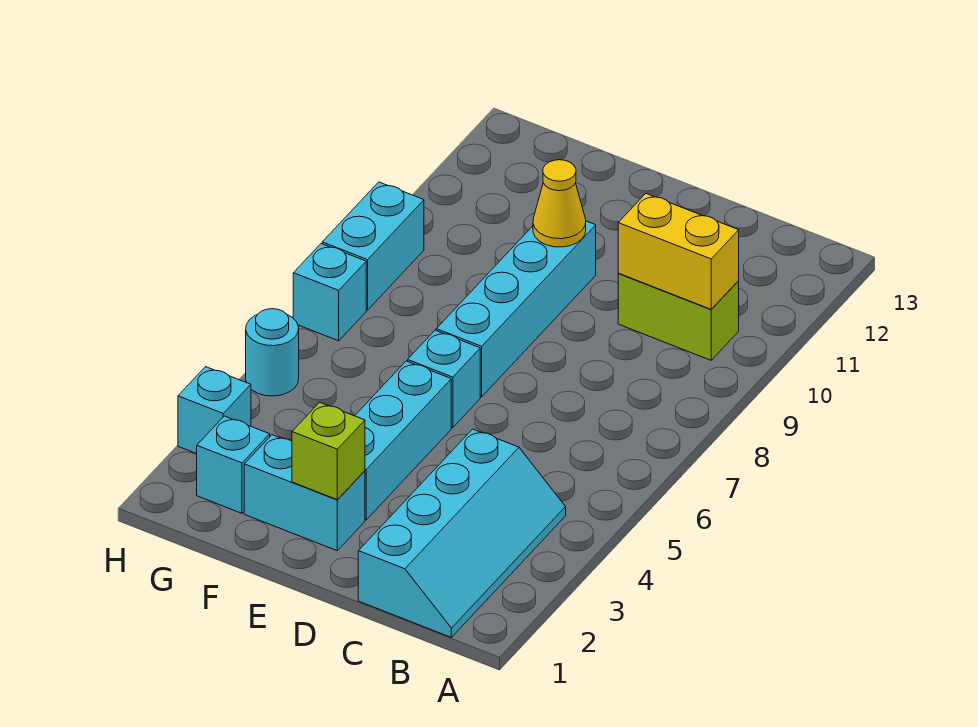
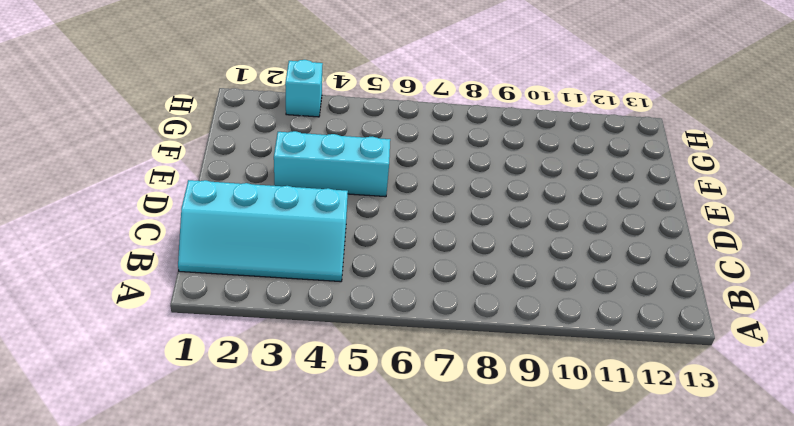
none -> lime brick B10:C10 level 1
none -> cyan brick E2:F2 level 1
none -> cyan brick E6 level 1

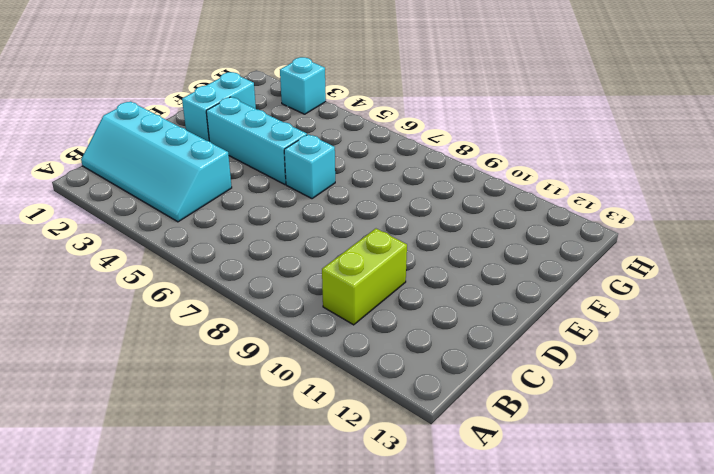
none -> cyan brick E7:E10 level 1
none -> cyan brick G2 level 1
none -> cyan round brick H5 level 1

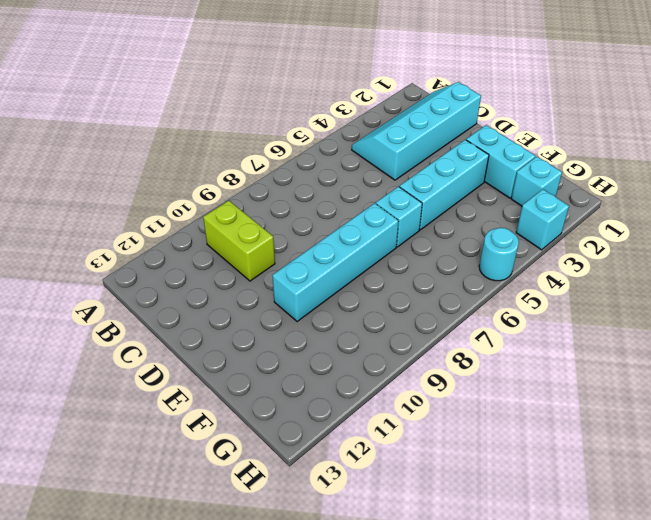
none -> cyan brick H7 level 1
none -> cyan brick H8:H9 level 1
none -> yellow brick B10:C10 level 2

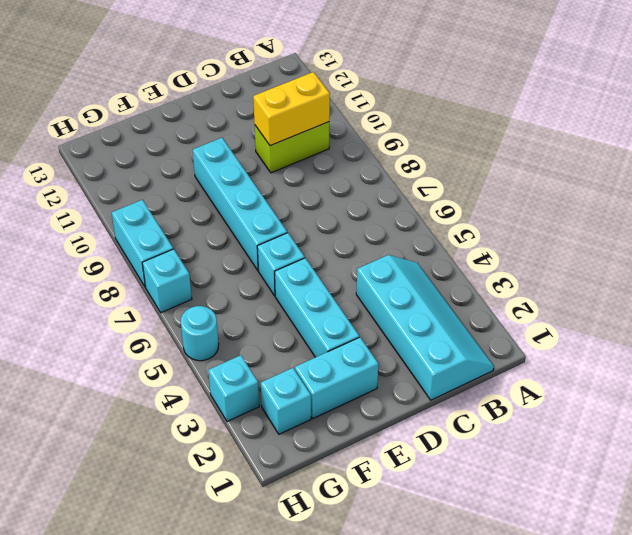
none -> lime brick E2 level 2
none -> yellow cone E10 level 2

